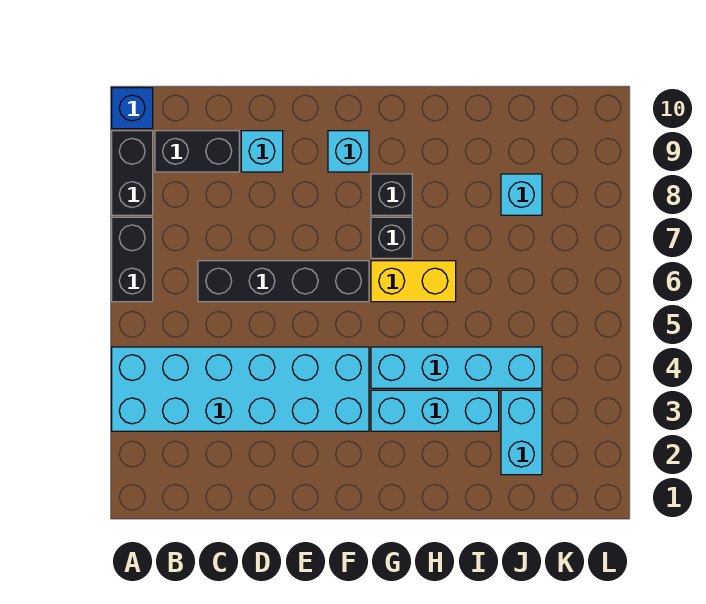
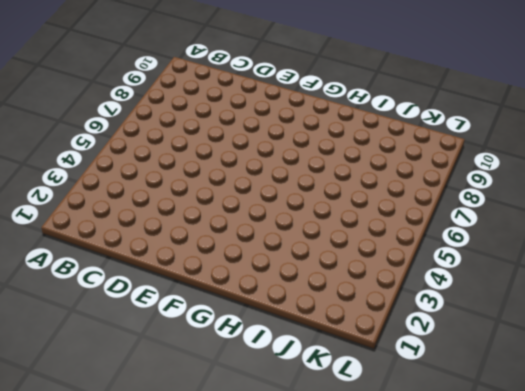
none -> cyan brick A3:F4 level 1
none -> black brick A6:A7 level 1
none -> black brick A8:A9 level 1

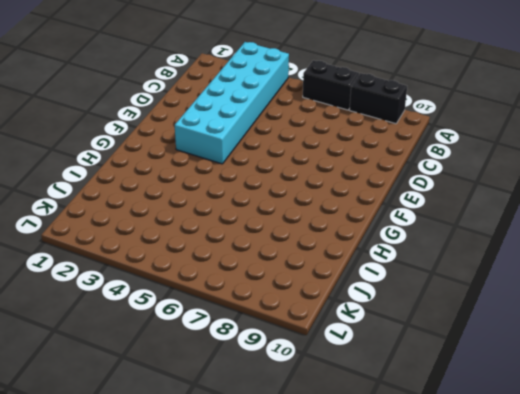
none -> blue brick A10 level 1
none -> black brick B9:C9 level 1
none -> black brick C6:F6 level 1

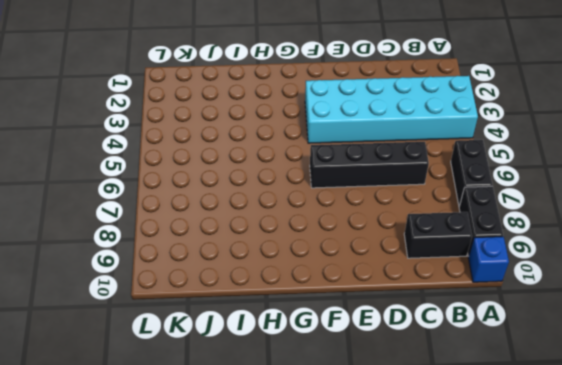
none -> cyan brick D9 level 1
none -> cyan brick F9 level 1
none -> cyan brick G3:I3 level 1

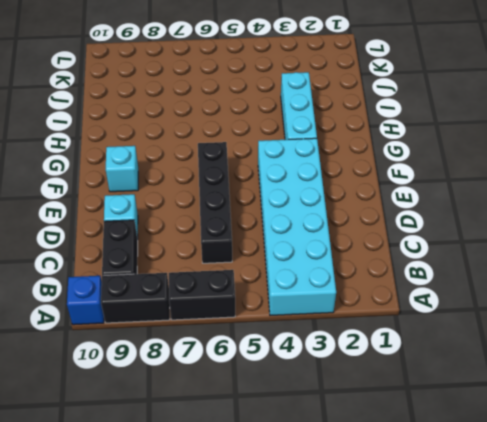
none -> cyan brick G4:J4 level 1
none -> yellow brick G6:H6 level 1
none -> black brick G7 level 1

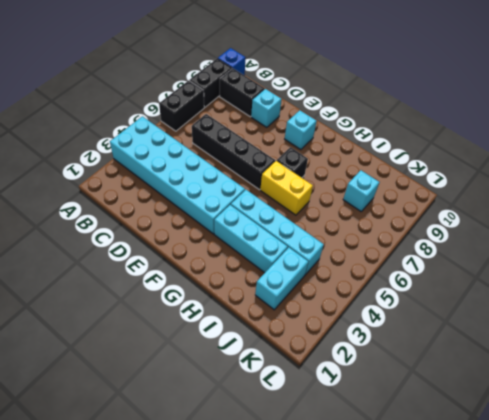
none -> black brick G8 level 1

